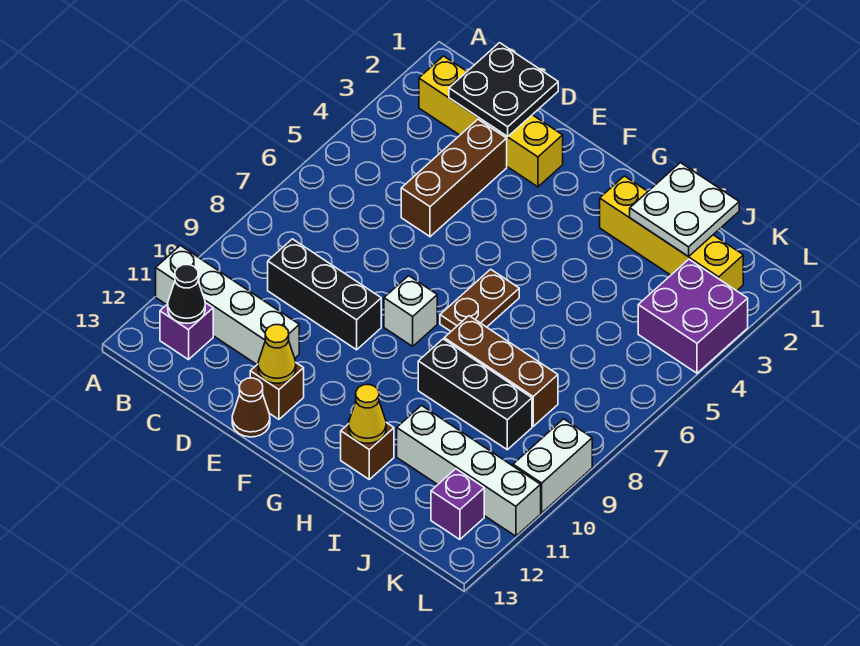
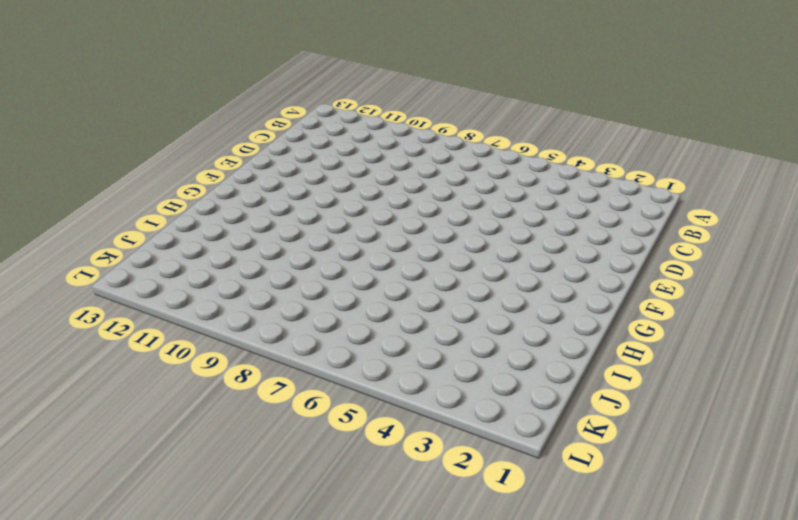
none -> white brick A11:D11 level 1
none -> yellow brick B2:E2 level 1
none -> purple brick B12 level 1

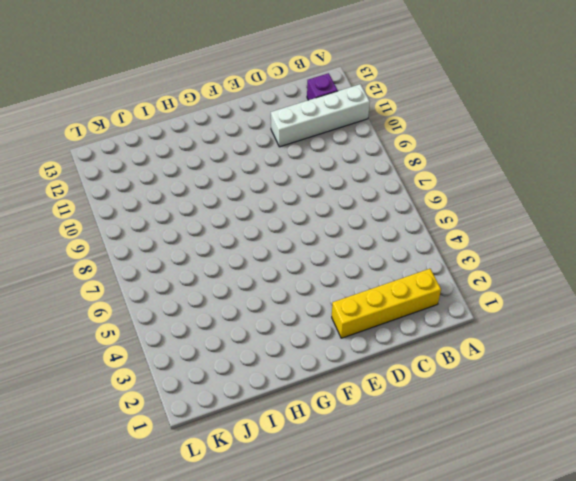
none -> black brick C9:E9 level 1
none -> brown brick D3:D5 level 1
none -> brown brick E12 level 1

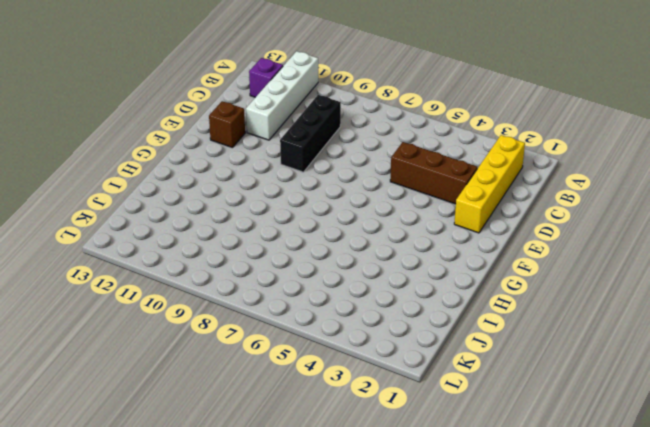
none -> brown cone E13 level 1
none -> white brick F8 level 1
none -> brown plate G6:G7 level 1

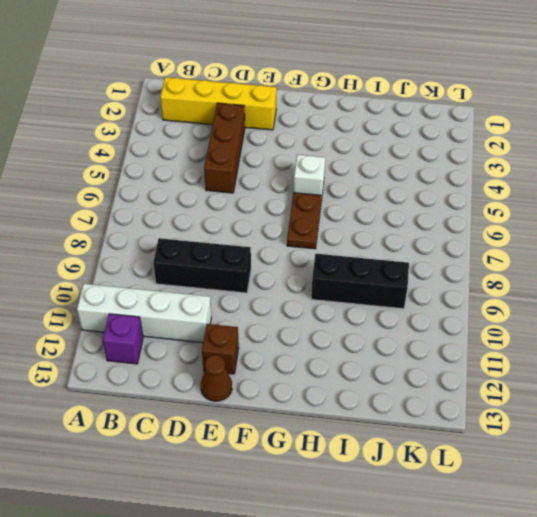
white brick G5 level 1 -> white brick F8 level 1
none -> yellow brick H2:K2 level 1
none -> brown brick H8:J8 level 1
none -> brown brick H12 level 1

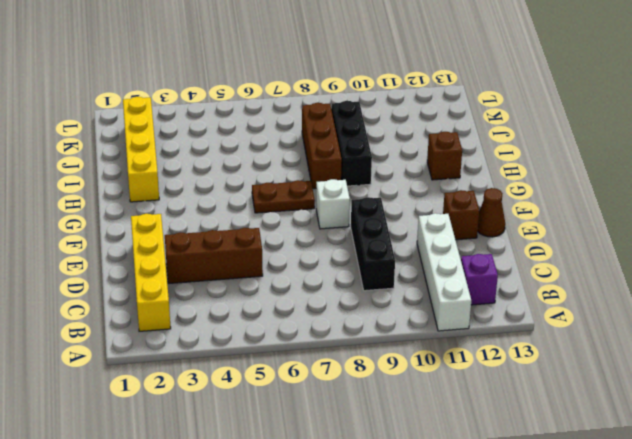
none -> white brick I11:L11 level 1
none -> purple brick K3:L4 level 1
none -> purple brick K12 level 1

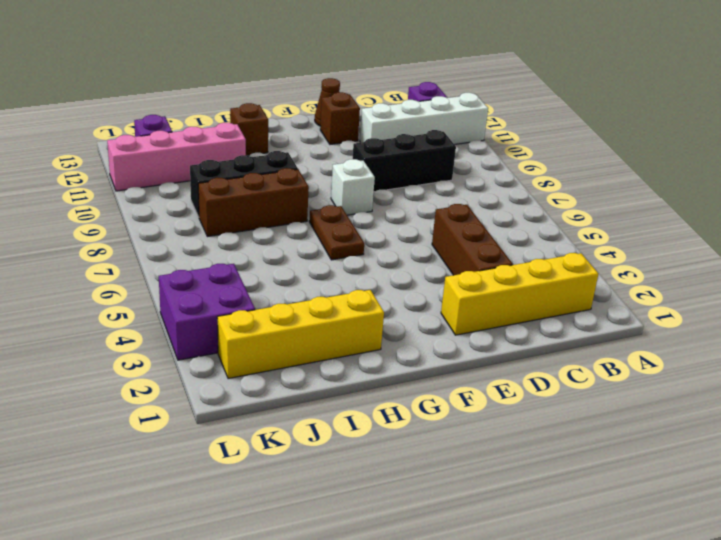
pink brick I11:L11 level 1 -> white brick I11:L11 level 1
none -> white brick L9:L10 level 1
none -> black cone B12 level 2
none -> black plate C1:D2 level 2

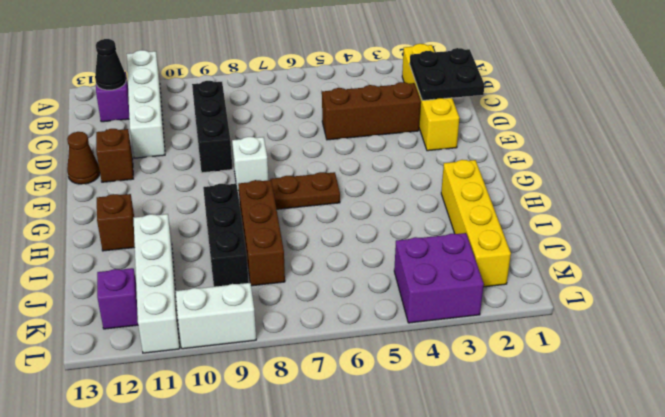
none -> yellow cone E12 level 2
none -> yellow cone H12 level 2
none -> white plate I1:J2 level 2

